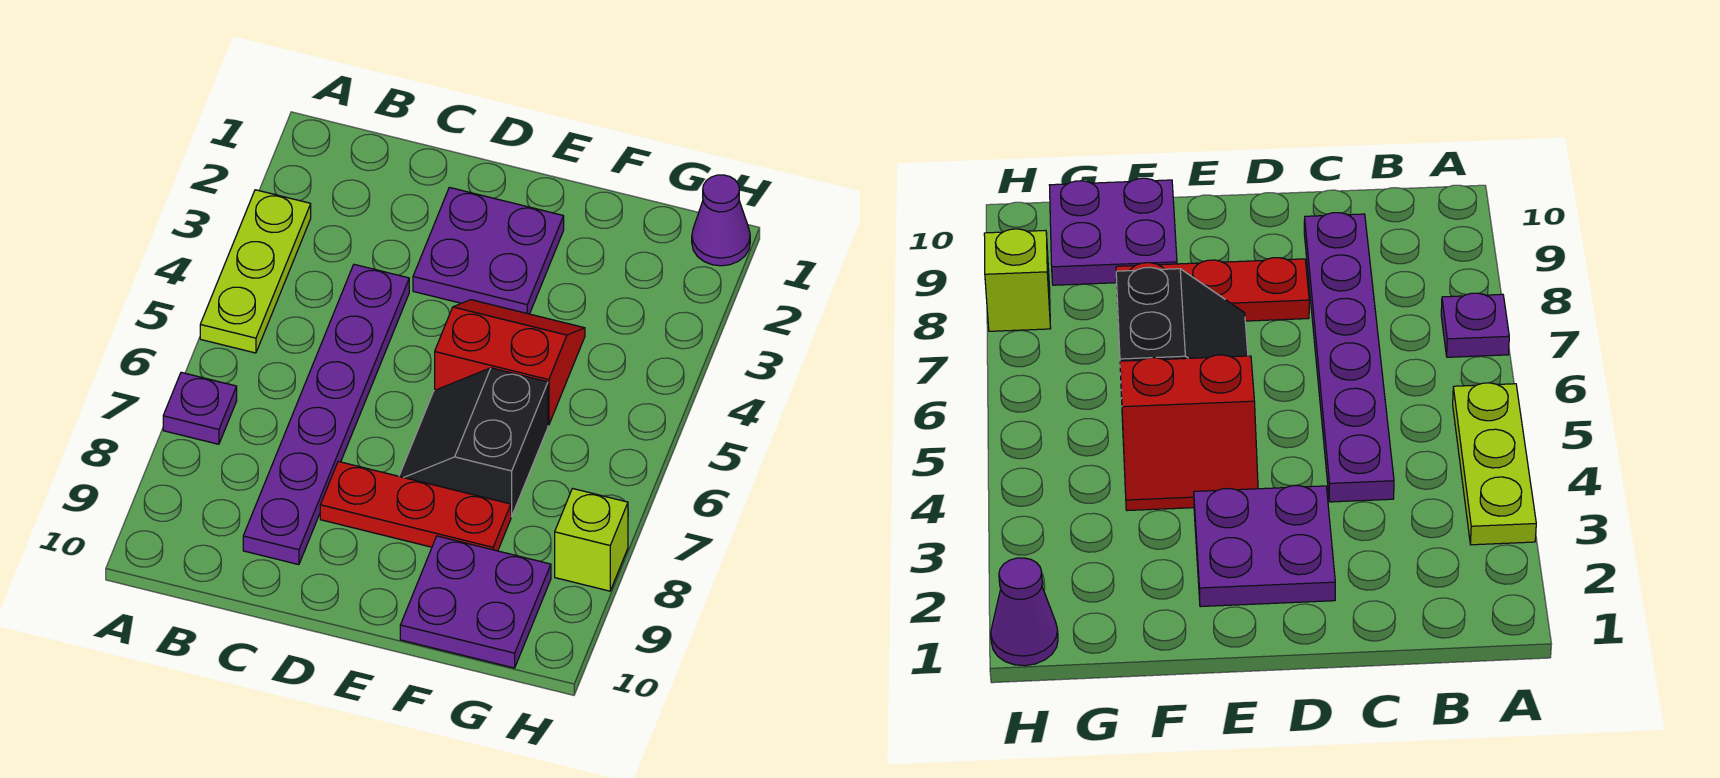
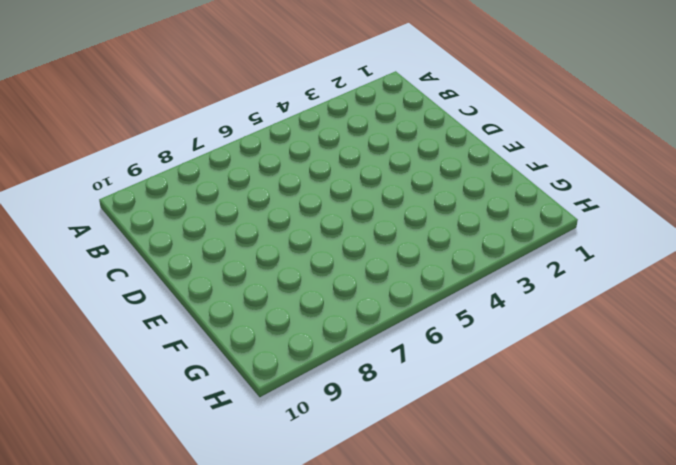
none -> lime plate A3:A5 level 1
none -> purple plate A7 level 1

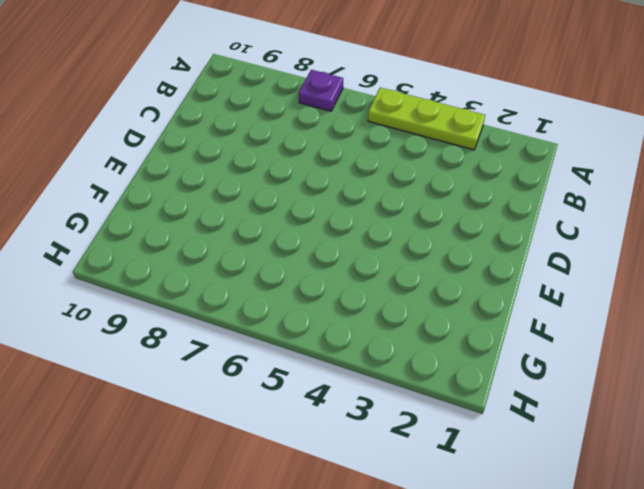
none -> purple plate C4:C9 level 1
none -> purple plate D2:E3 level 1

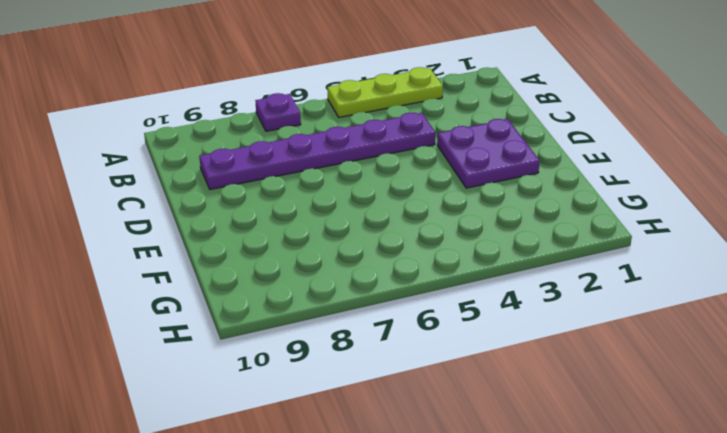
none -> red plate D8:F8 level 1
none -> red slope E4:F5 level 1 top 5

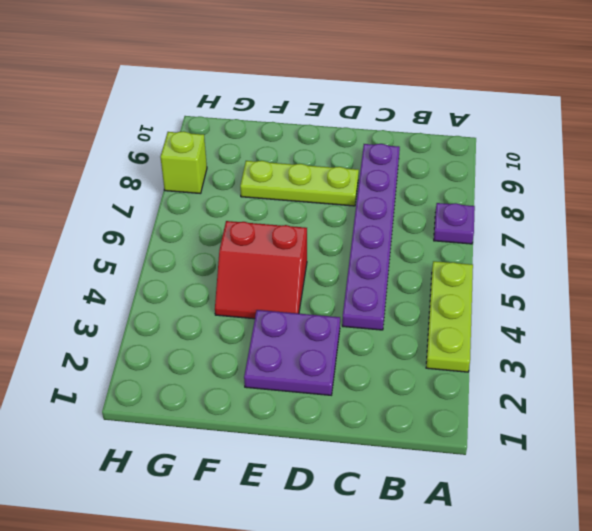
lime plate D8:F8 level 1 -> red plate D8:F8 level 1
none -> black slope E6:F7 level 1 top F
none -> purple plate F9:G10 level 1

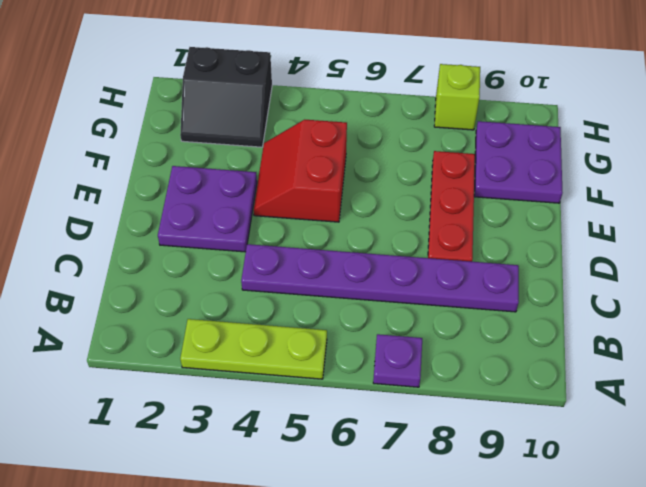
black slope G2:H3 level 1 top H -> black slope E6:F7 level 1 top F
none -> purple cone H1 level 1

